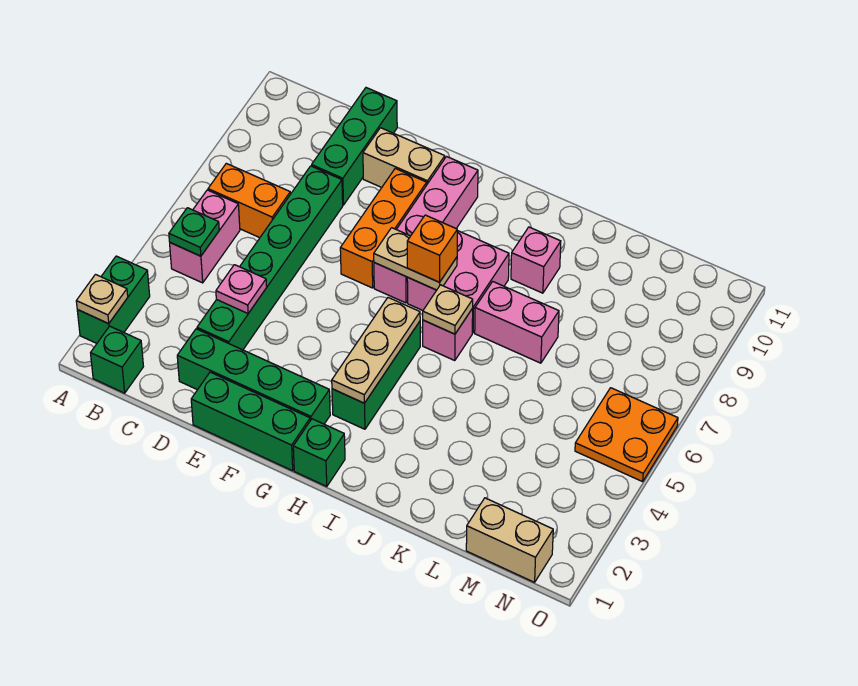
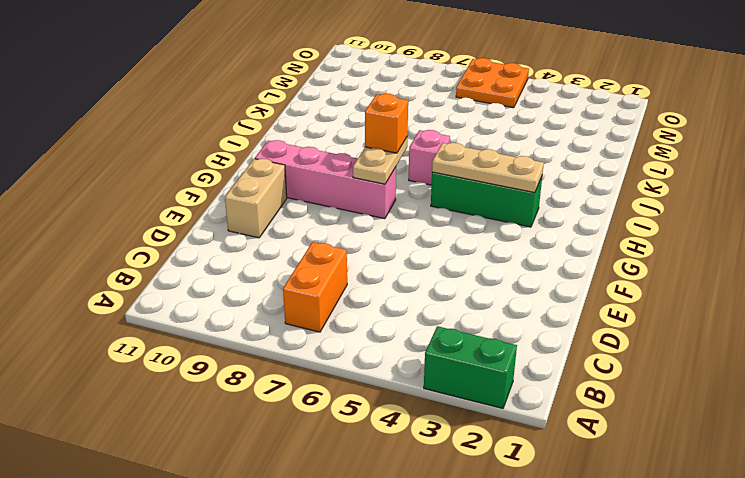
none -> green brick B1 level 1
none -> pink brick B5:B6 level 1
none -> green brick D2:G2 level 1

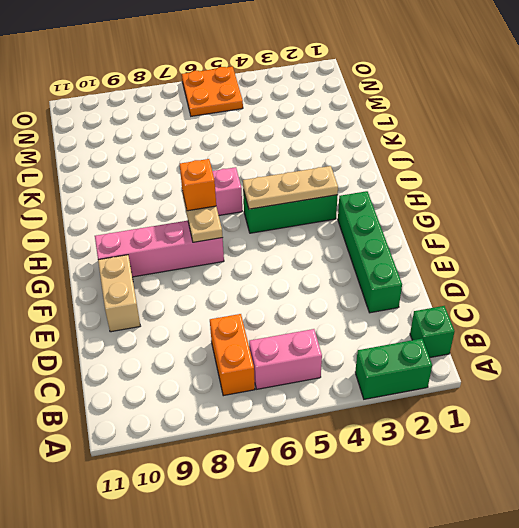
none -> green brick D3:D8 level 1
none -> green brick D9:D11 level 1
none -> green brick E1:G1 level 1

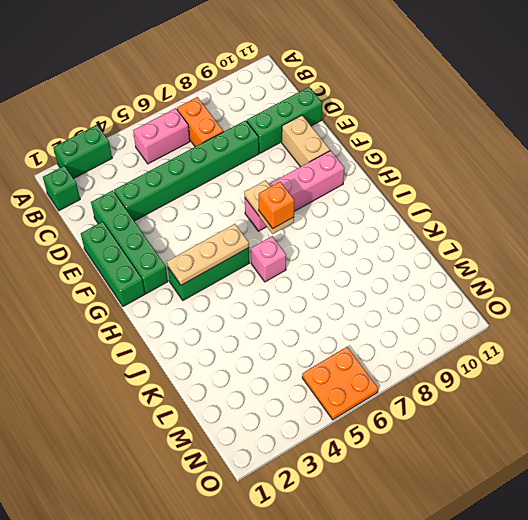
none -> orange brick F7:F9 level 1
none -> green brick H1 level 1
none -> pink brick H7:I8 level 1

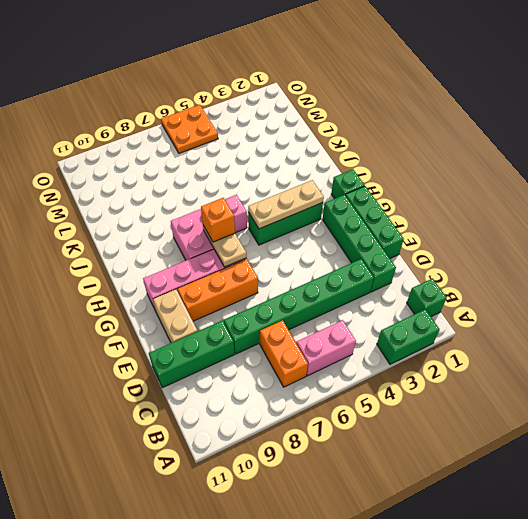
none -> pink brick J7:K7 level 1
none -> pink brick J9 level 1
none -> tan brick M1:N1 level 1

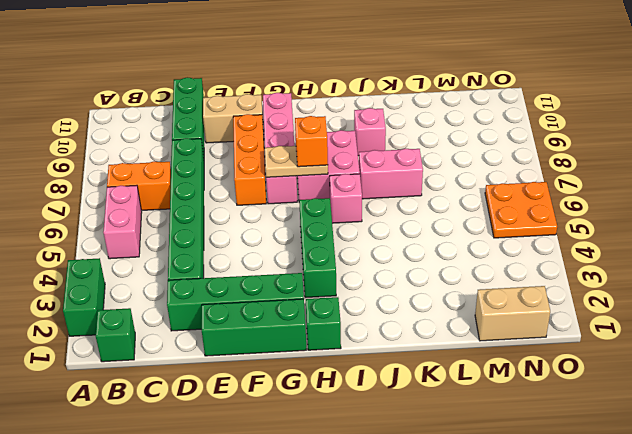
none -> tan plate A2 level 2
none -> green plate B5 level 2
none -> pink plate D4 level 2

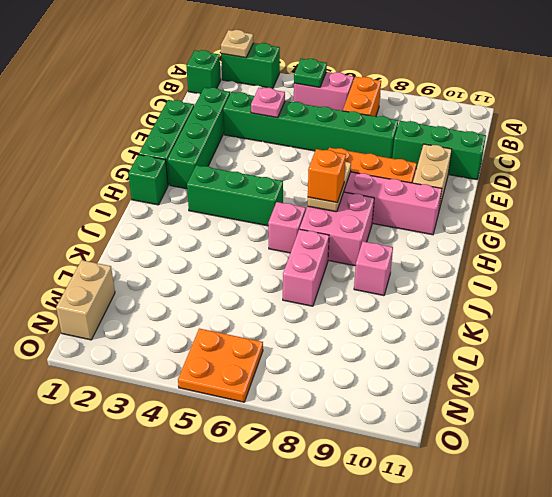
none -> tan plate H3:H5 level 2
none -> tan plate I6 level 2

